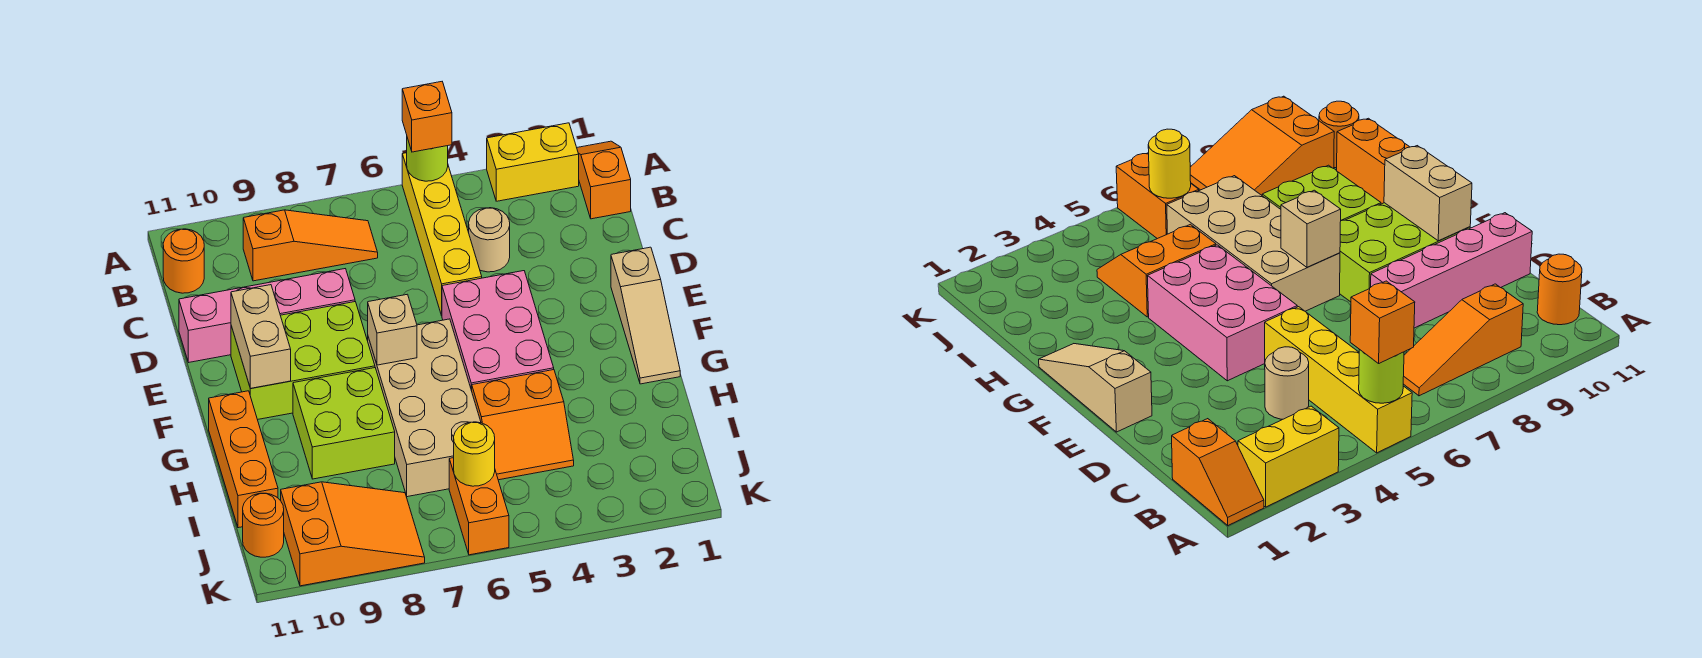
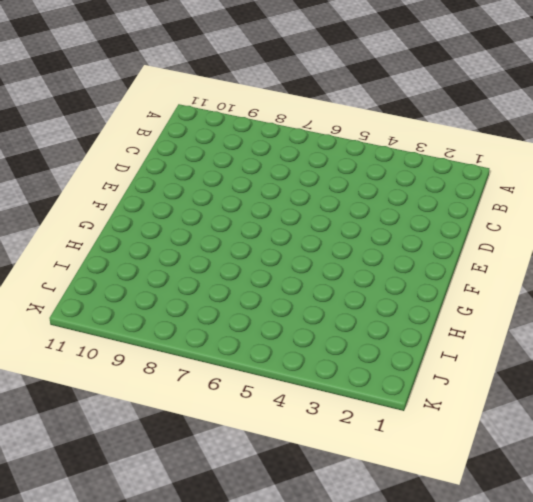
none -> orange slope A1:B1 level 1 top B
none -> yellow brick A2:A3 level 1
none -> yellow brick A5:D5 level 1

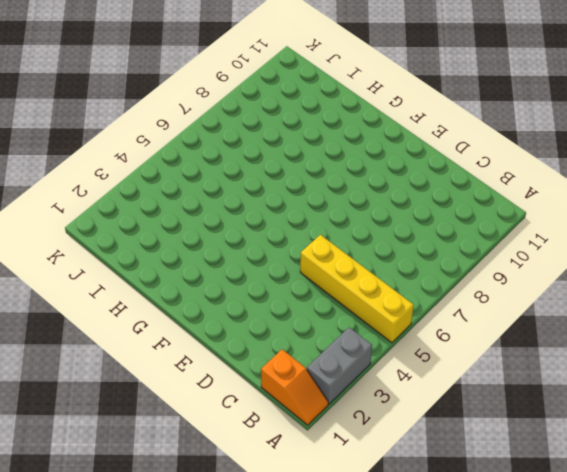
grey brick A2:A3 level 1 -> yellow brick A2:A3 level 1
none -> orange slope B7:B9 level 1 top 9
none -> orange round brick B11 level 1
none -> tan round brick C4 level 1

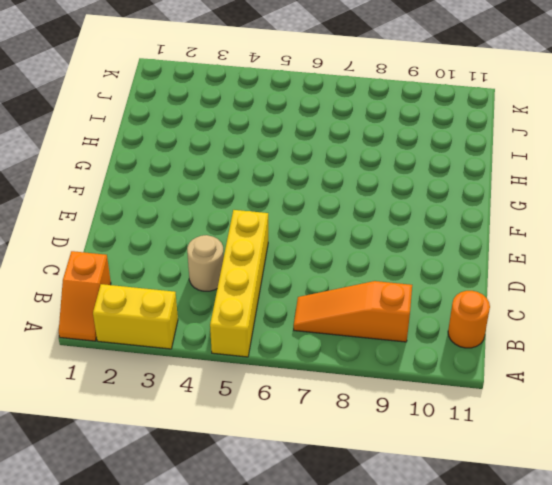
none -> pink brick D8:D11 level 1
none -> tan slope E1:G1 level 1 top E
none -> pink brick E4:G5 level 1

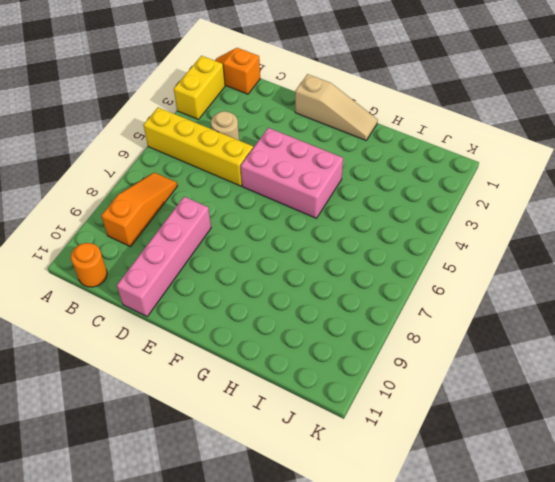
none -> lime brick E8:F10 level 1
none -> tan brick F6:I7 level 1
none -> lime brick G8:H9 level 1

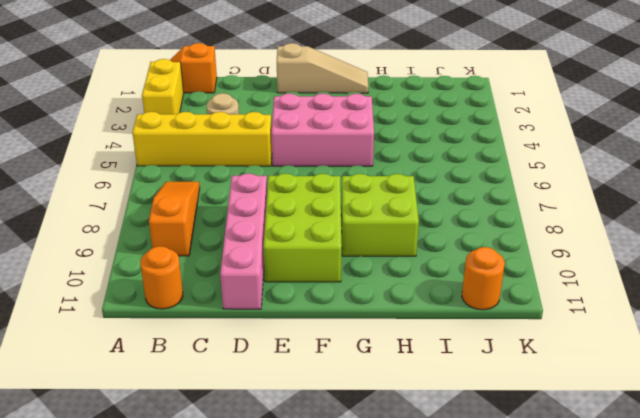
none -> tan brick F6:I7 level 1
none -> orange brick G11:I11 level 1
none -> orange slope H4:I5 level 1 top H

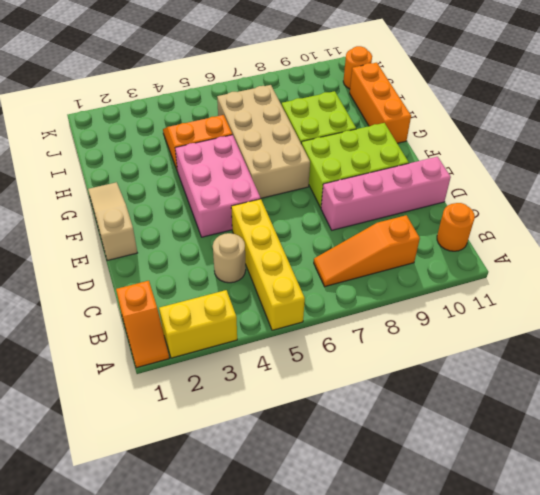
none -> orange brick J6:K6 level 1
none -> orange slope J8:K10 level 1 top 10
none -> lime round brick A5 level 2

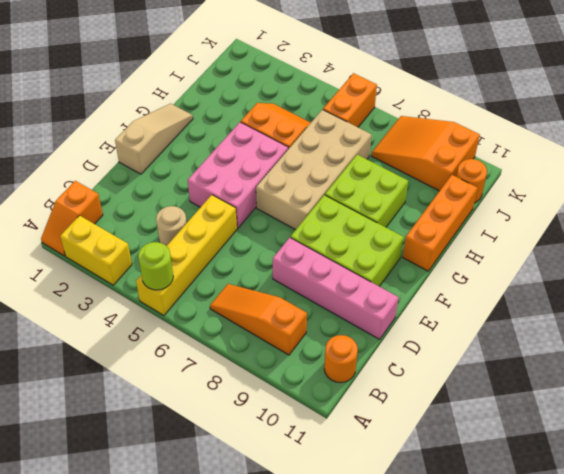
none -> tan brick E10:F10 level 2
none -> tan brick F7 level 2
none -> yellow round brick J6 level 2

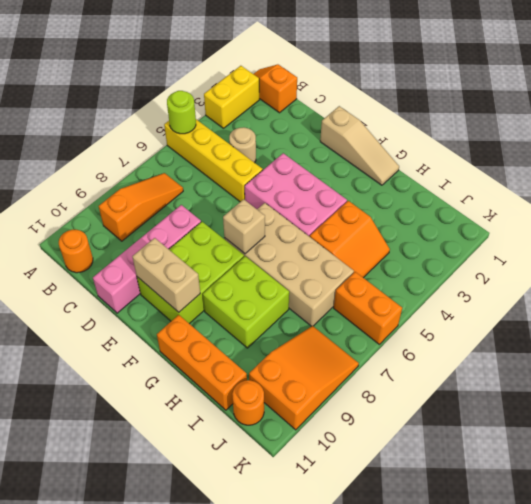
none -> yellow round brick J6 level 2
none -> orange brick A5 level 3

